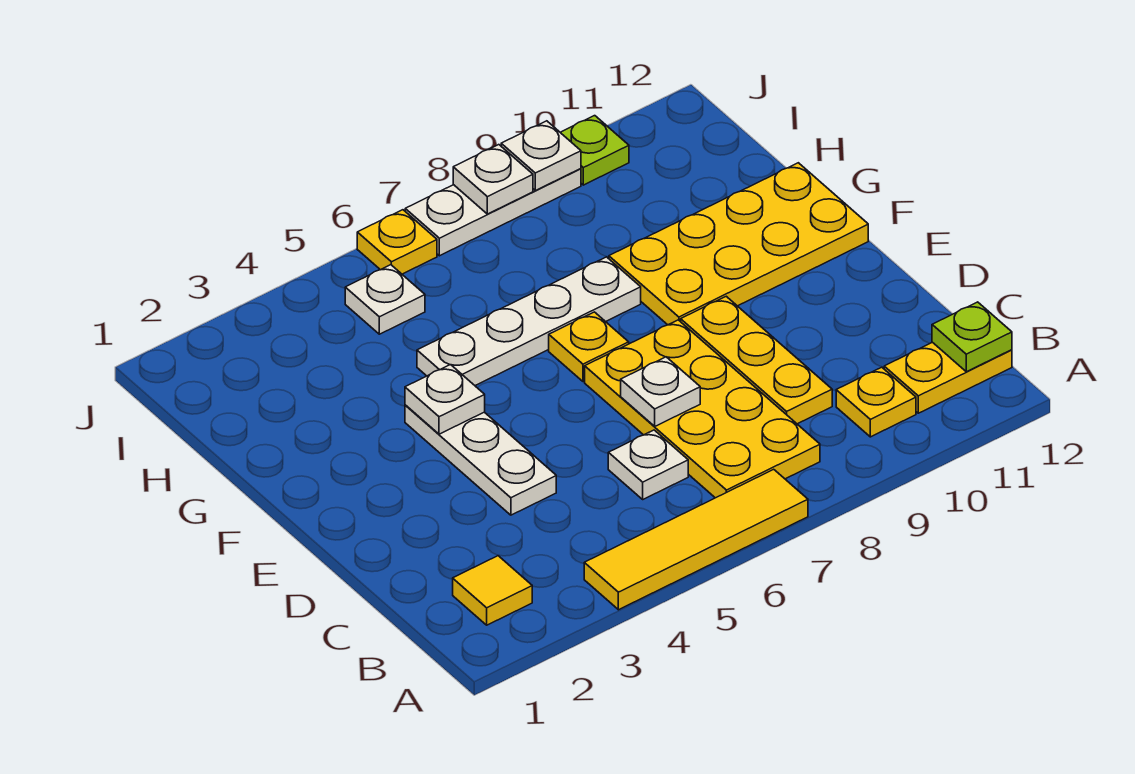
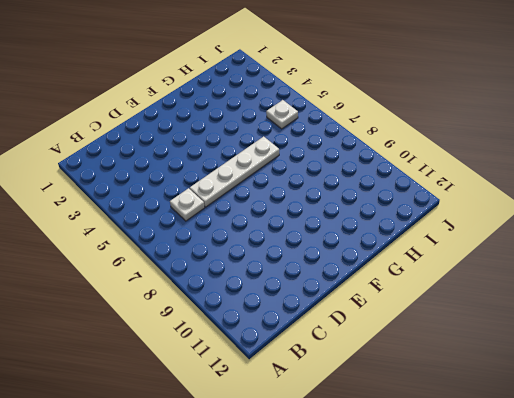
white plate D6:G6 level 1 -> white plate G5:G8 level 1
none -> yellow tile A4:A7 level 1
none -> yellow tile B2 level 1
none -> yellow plate B7:E8 level 1

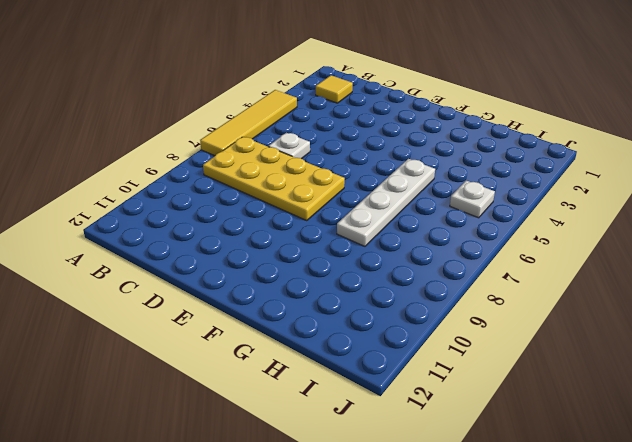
none -> yellow plate B10 level 1
none -> yellow plate B11:B12 level 1
none -> yellow plate C9:E9 level 1

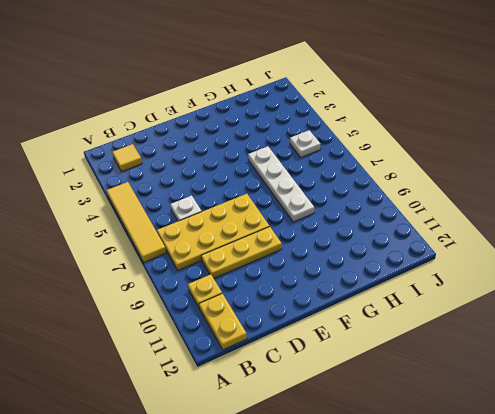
none -> white plate D4:F4 level 1
none -> yellow plate F7 level 1
none -> yellow plate F9:G12 level 1

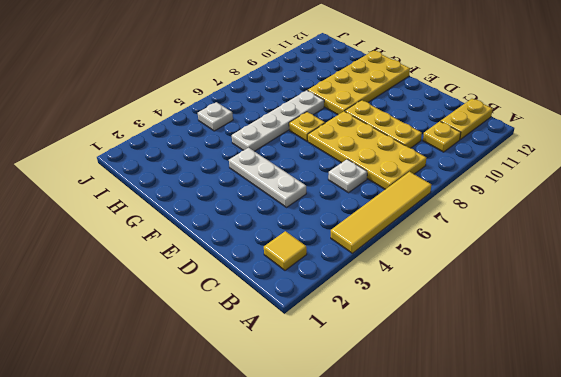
none -> yellow plate J6 level 1
none -> white plate J7:J9 level 1
none -> lime plate J10 level 1

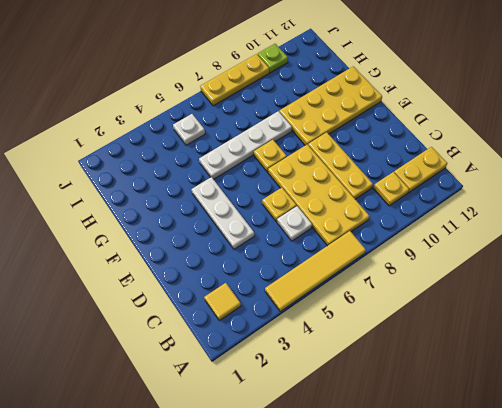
yellow plate D6 level 1 -> yellow plate J6 level 1
yellow plate J7:J9 level 1 -> white plate J7:J9 level 1
none -> lime plate B12 level 2
none -> white plate D7 level 2
none -> white plate F4 level 2

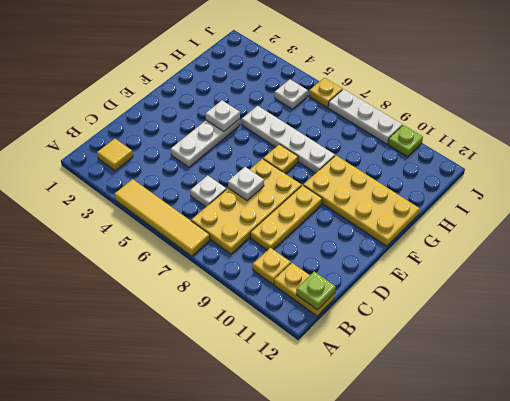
none -> white plate J8 level 2
none -> white plate J9 level 2

